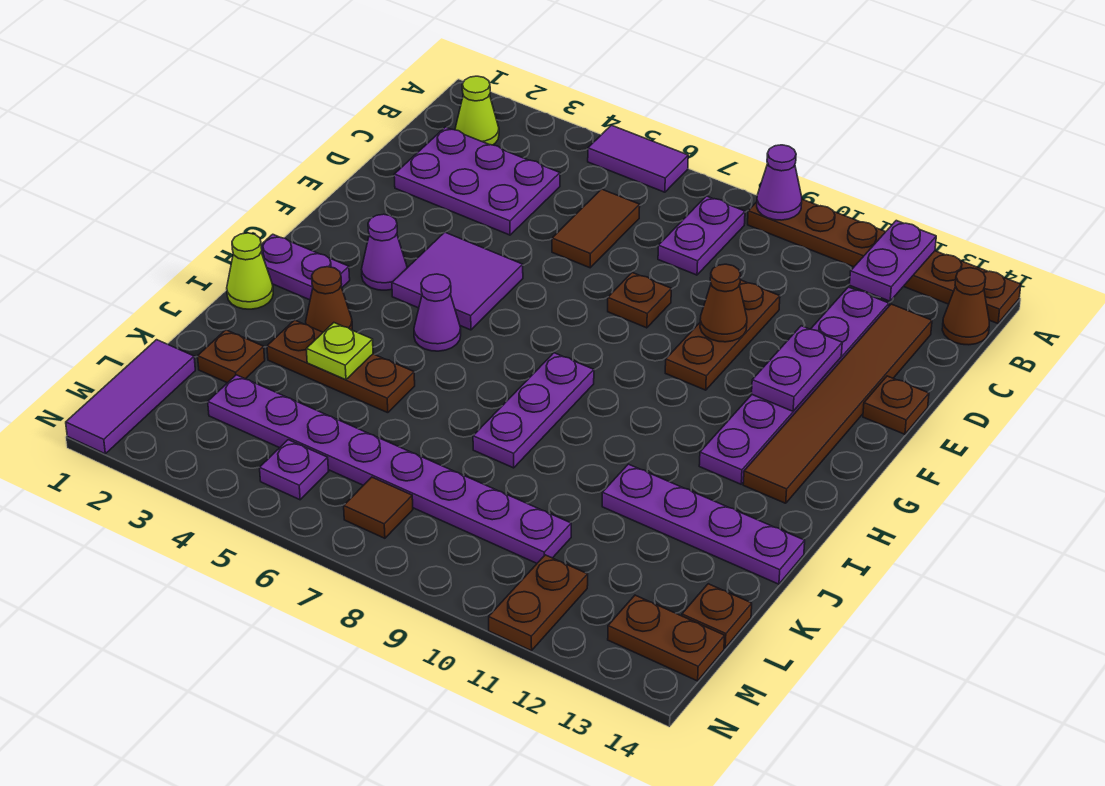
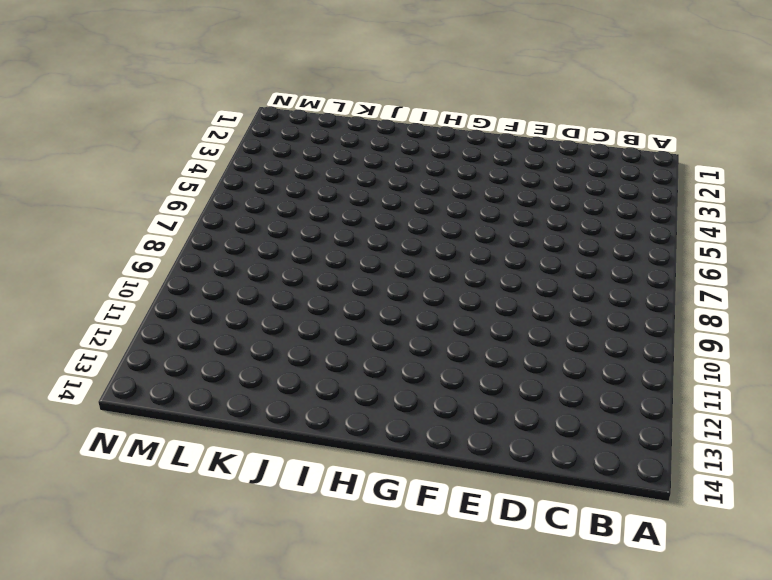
none -> purple tile A5:A6 level 1
none -> brown plate A9:A14 level 1
none -> lime cone B2 level 1
none -> purple plate B8:C8 level 1

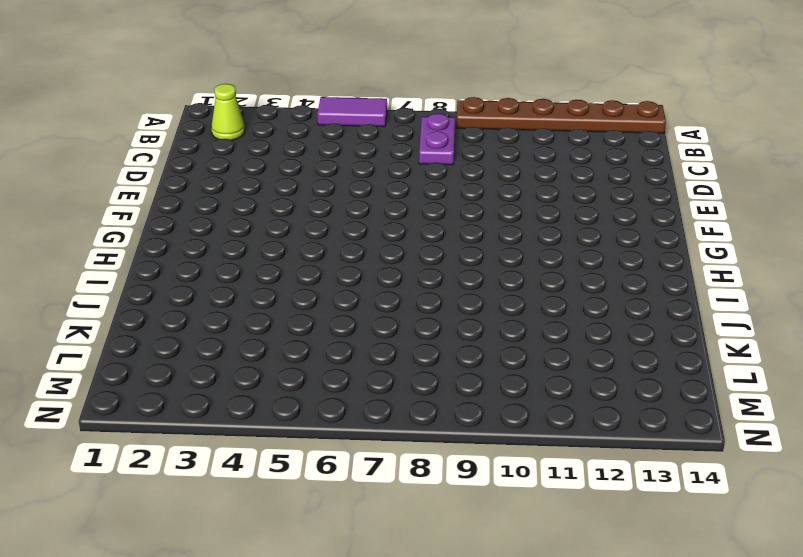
none -> brown cone B14 level 1
none -> purple plate C2:D4 level 1
none -> brown tile C6:D6 level 1
none -> purple plate C12:H12 level 1

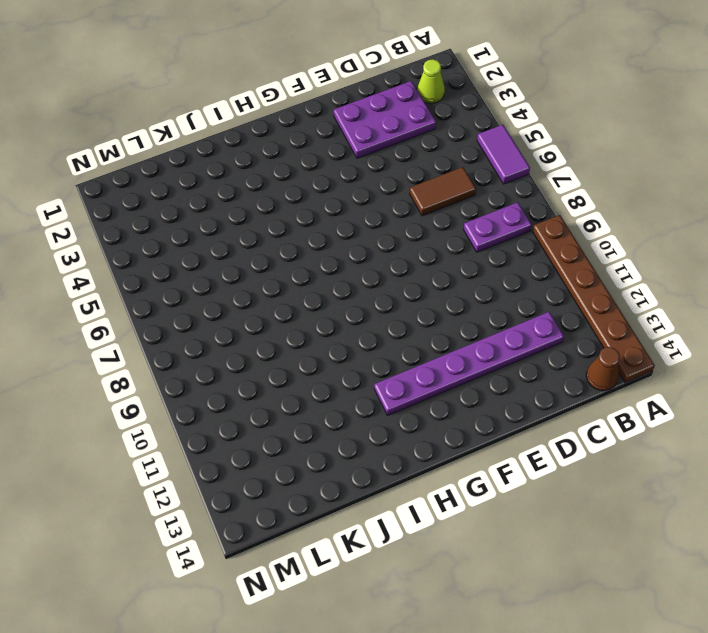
purple plate C2:E3 level 1 -> purple plate C2:D4 level 1
none -> brown tile C13:H13 level 1
none -> brown plate D10:F10 level 1
none -> brown plate E8 level 1
none -> brown plate E14 level 1

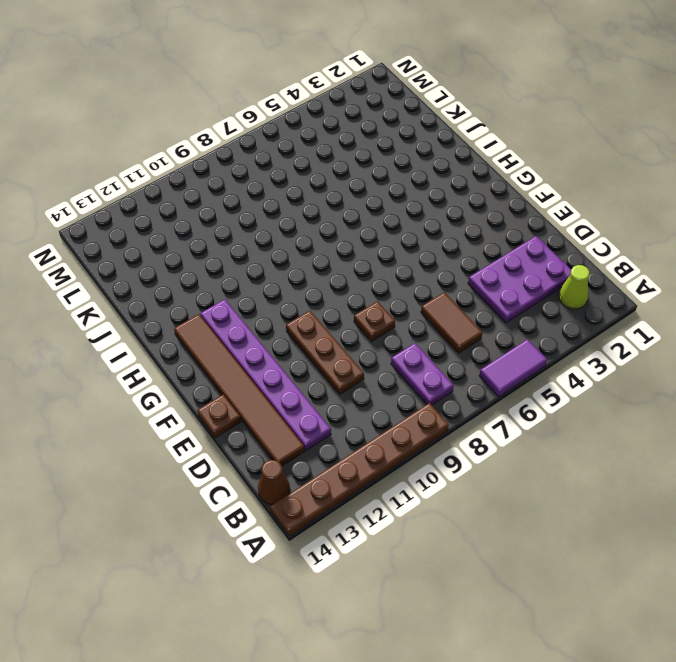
none -> purple tile F4:G5 level 1
none -> purple cone G3 level 1
none -> purple plate H1:H2 level 1
none -> purple cone H5 level 1

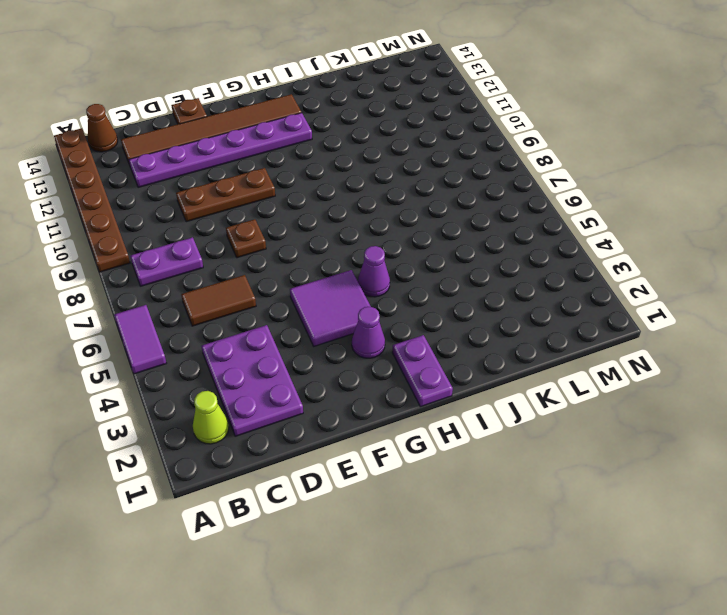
none -> purple plate H8:J8 level 1
none -> lime cone I1 level 1
none -> brown cone I3 level 1
none -> brown plate J3:J5 level 1

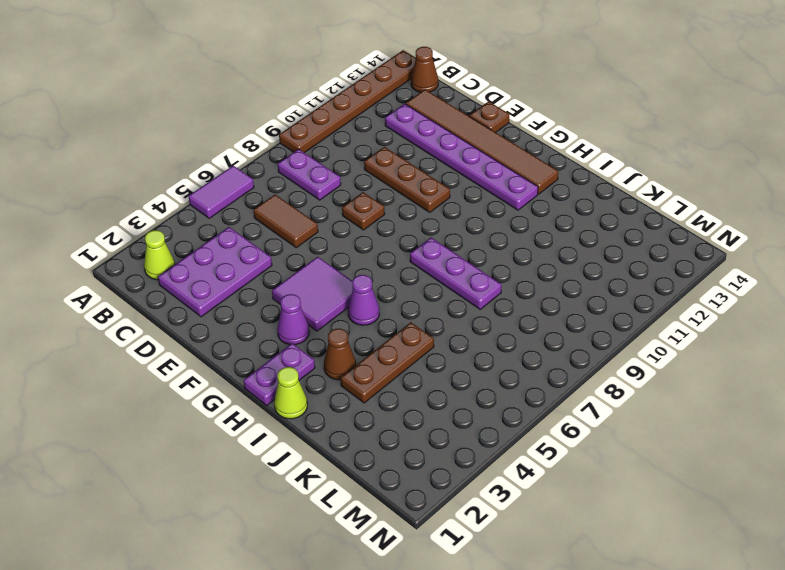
none -> purple plate J11:J14 level 1
none -> brown plate K2 level 1
none -> purple tile L1:N1 level 1
none -> purple plate L3:L10 level 1

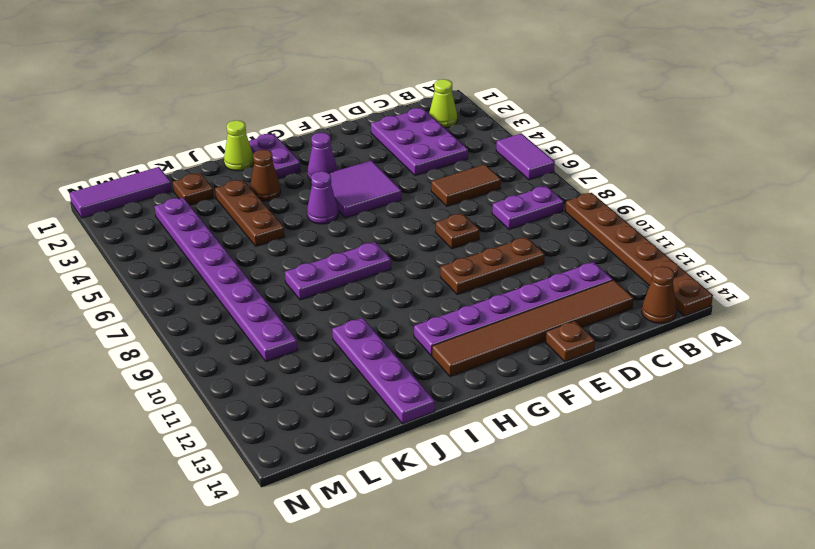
none -> brown plate L14 level 1
none -> purple plate M5 level 1
none -> brown tile M7 level 1
none -> brown plate M11:N11 level 1

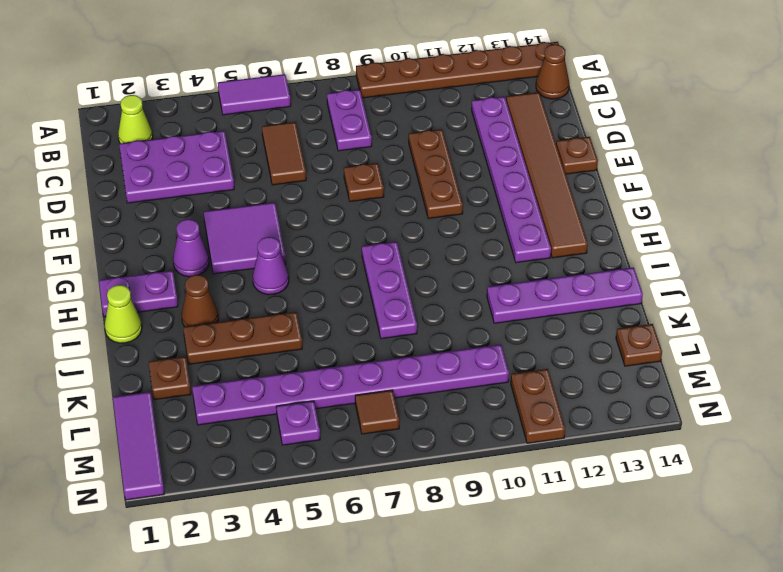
none -> brown plate M13:M14 level 1
none -> purple cone A9 level 2
none -> purple plate A12:B12 level 2
none -> brown cone E10 level 2

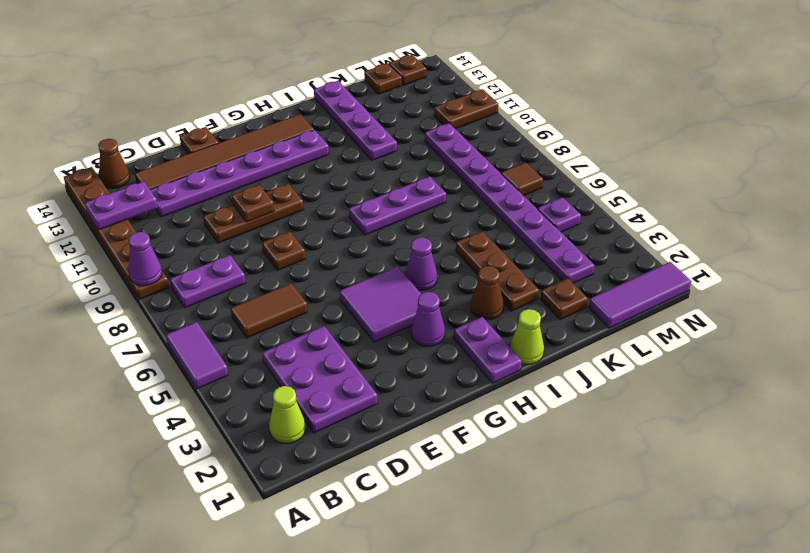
brown plate E10 level 2 -> brown cone E10 level 2
brown plate M14 level 1 -> brown plate M13:M14 level 1
none -> purple plate E12:F12 level 2
none -> lime plate J4 level 2

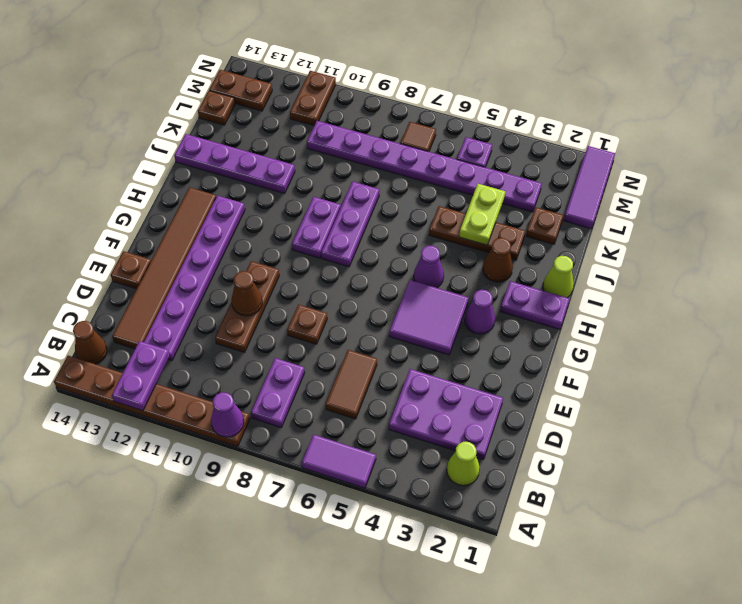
purple plate H9:I9 level 1 -> purple plate E12:F12 level 2
lime plate J4:K4 level 2 -> lime plate J4 level 2

